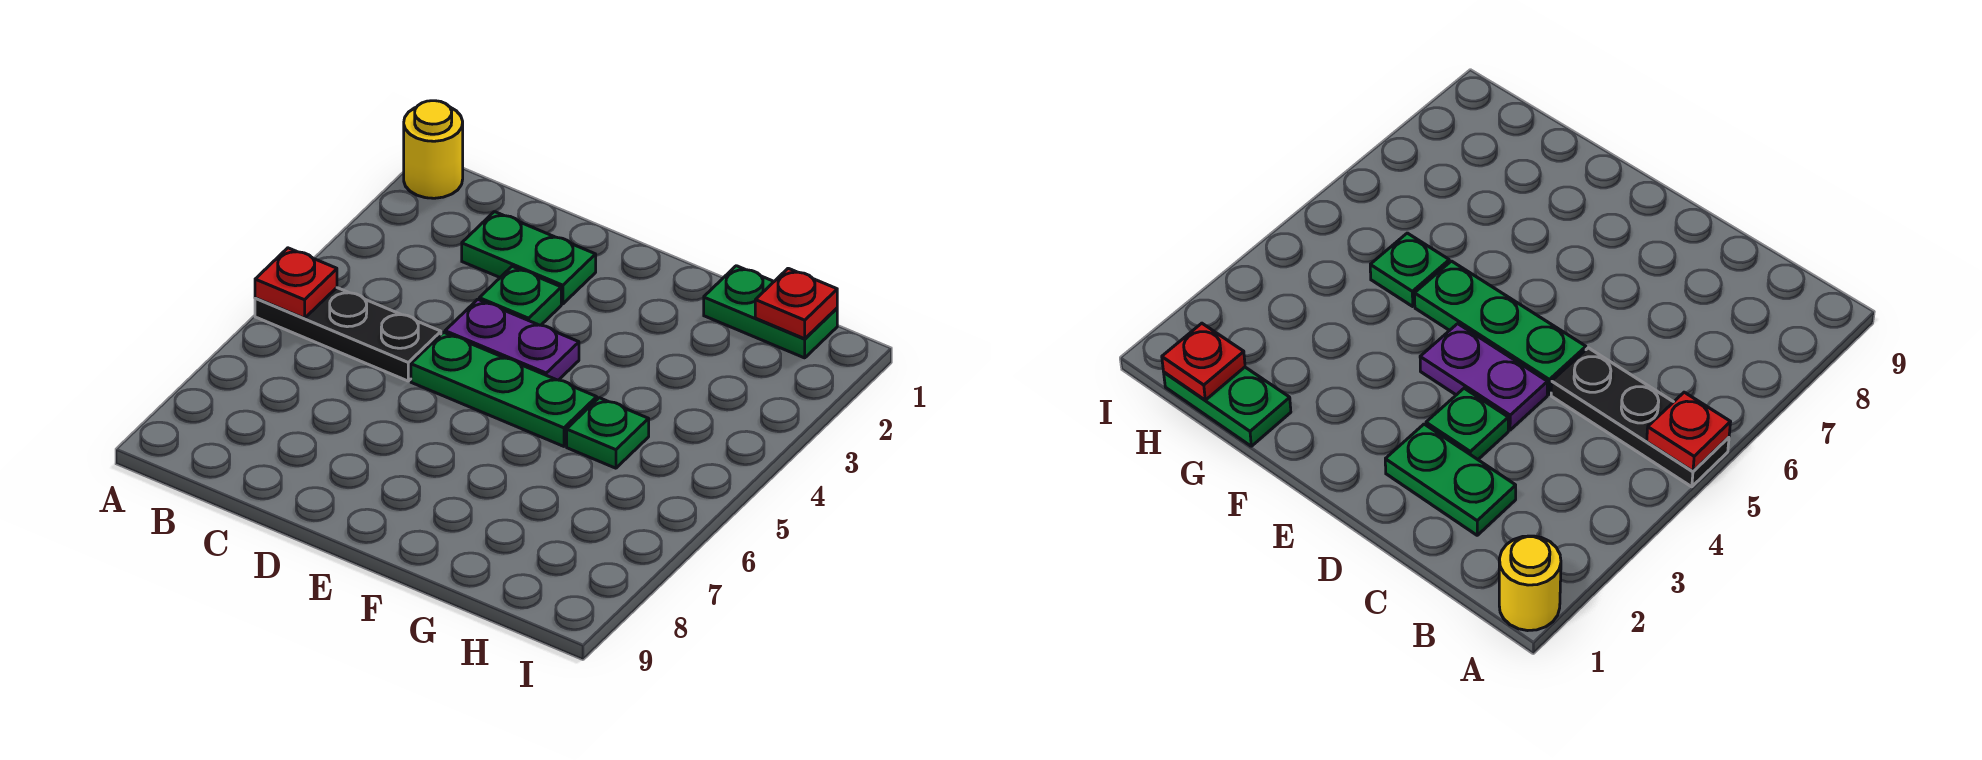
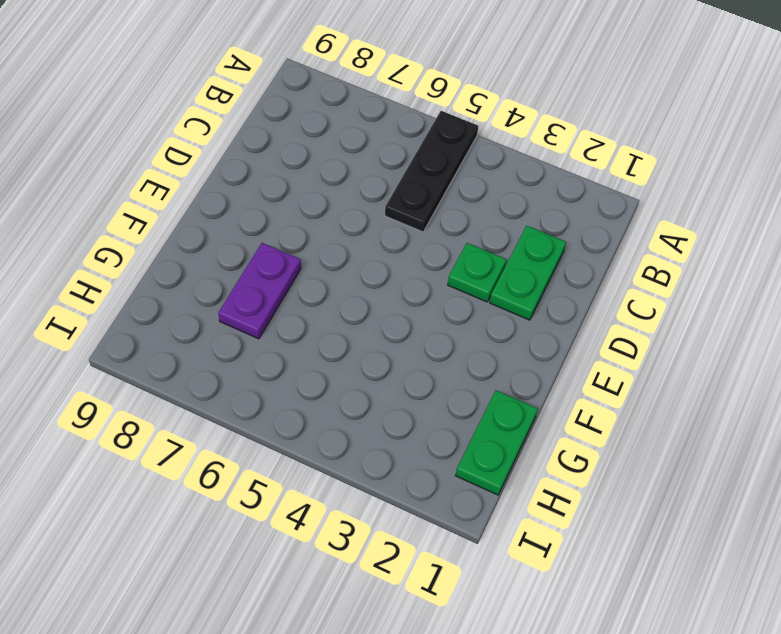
purple plate F7:G7 level 1 -> purple plate D4:E4 level 1
none -> yellow round brick A1 level 1
none -> green plate D5:F5 level 1

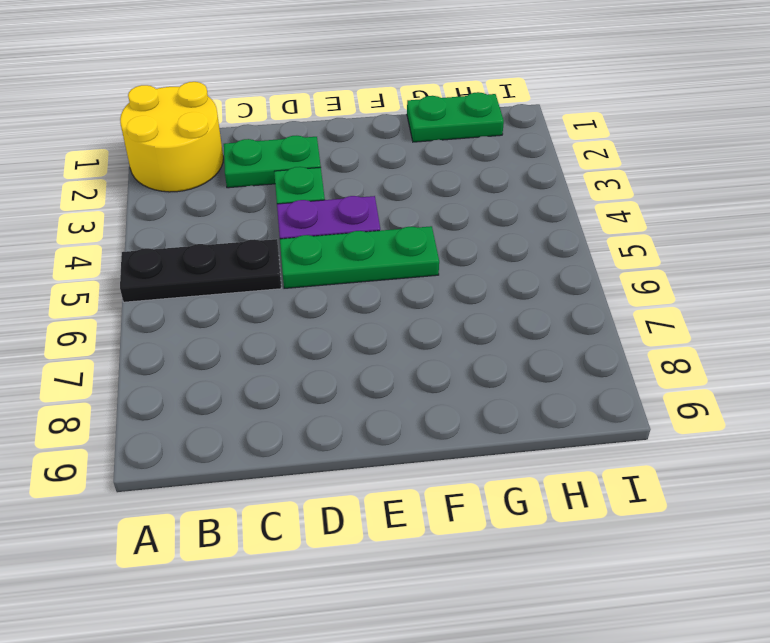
yellow round brick A1:B2 level 1 -> yellow round brick A1 level 1
none -> green plate G5 level 1
none -> red plate A5 level 2

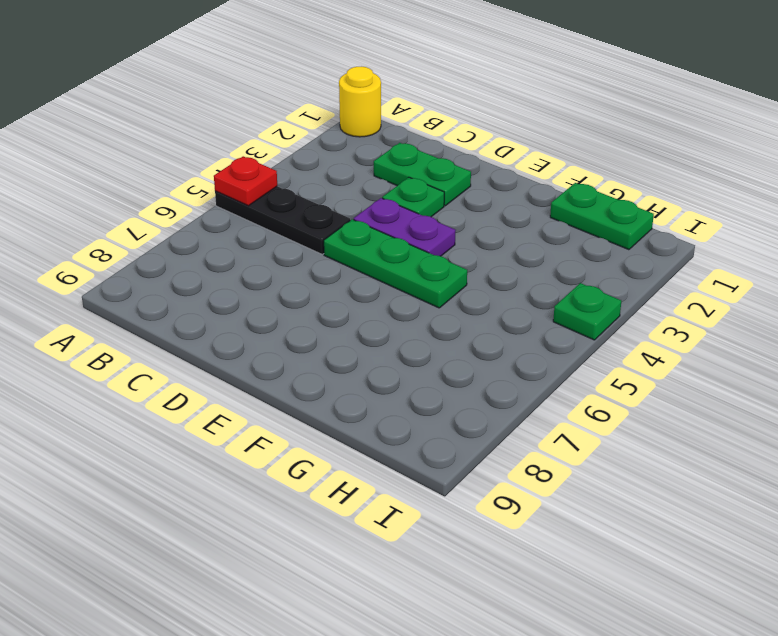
green plate I4 level 1 -> green plate G5 level 1
none -> red plate H1 level 2

